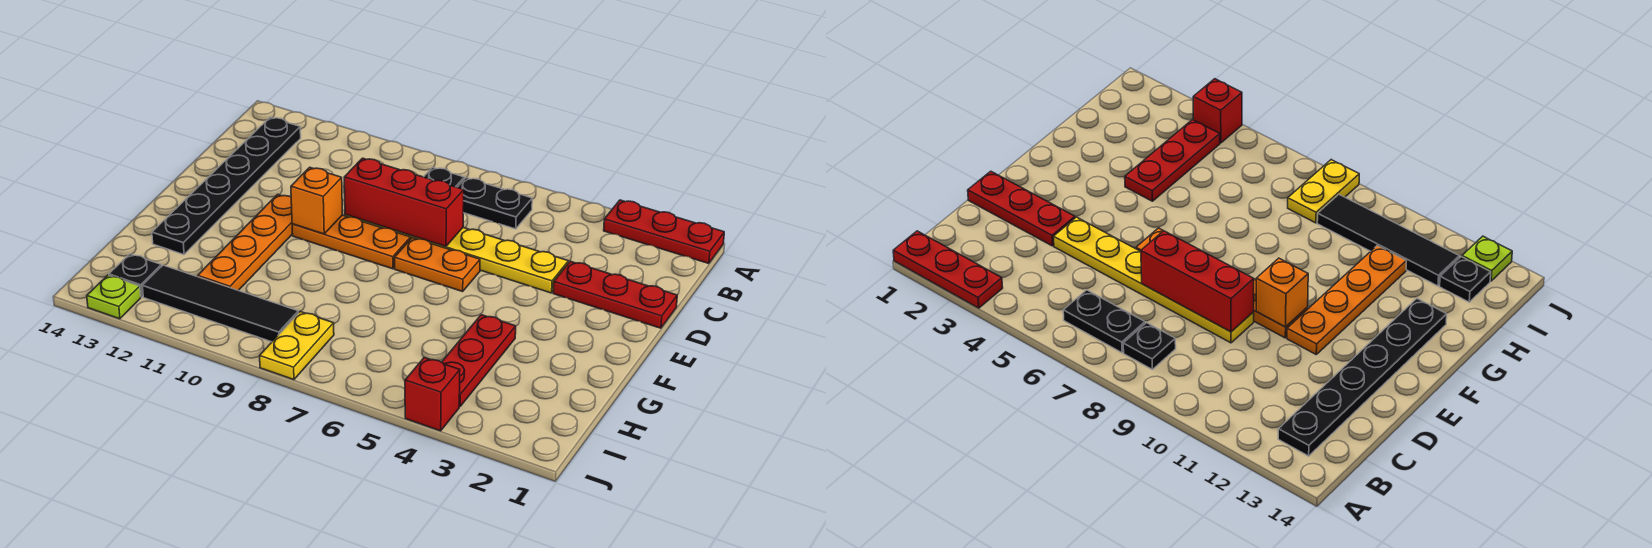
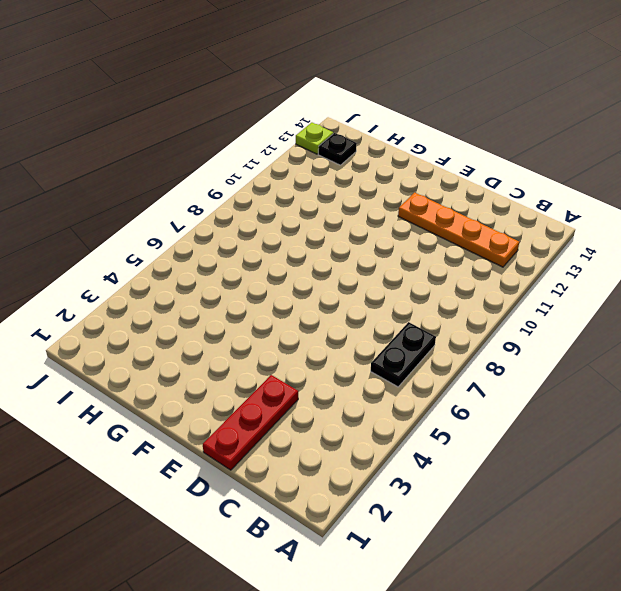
orange plate B12:E12 level 1 -> orange plate E11:H11 level 1
none -> red plate A1:A3 level 1
none -> black plate B8 level 1
none -> black plate B13:G13 level 1

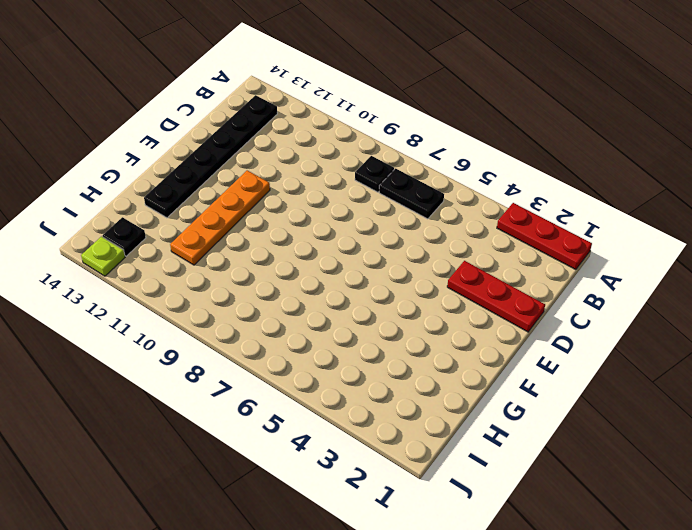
none -> yellow plate D4:D9 level 1
none -> orange plate E6:E7 level 1
none -> orange plate E8:E10 level 1

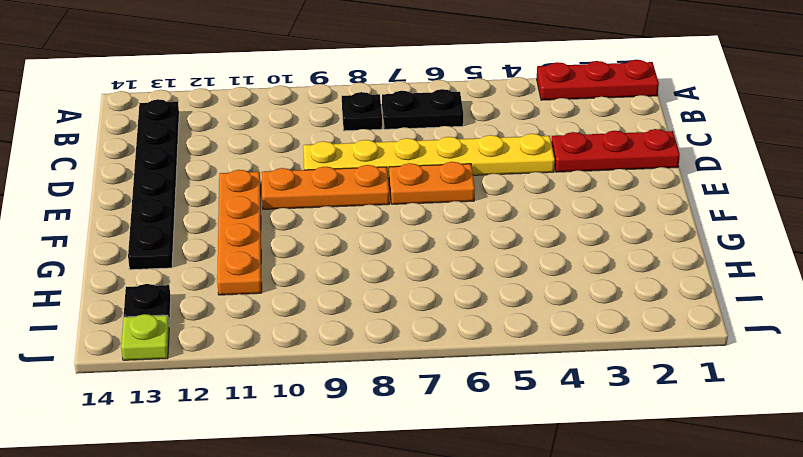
none -> red plate G4:I4 level 1
none -> yellow plate I8:J8 level 1
none -> black tile I9:I12 level 1

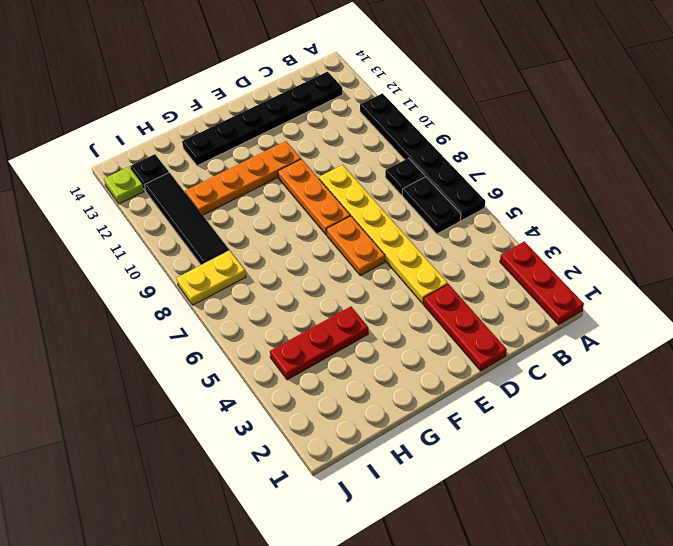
black plate A6:A11 level 1 -> none
none -> red brick J4 level 1
none -> red brick D7:D9 level 2
none -> orange brick E10 level 2

